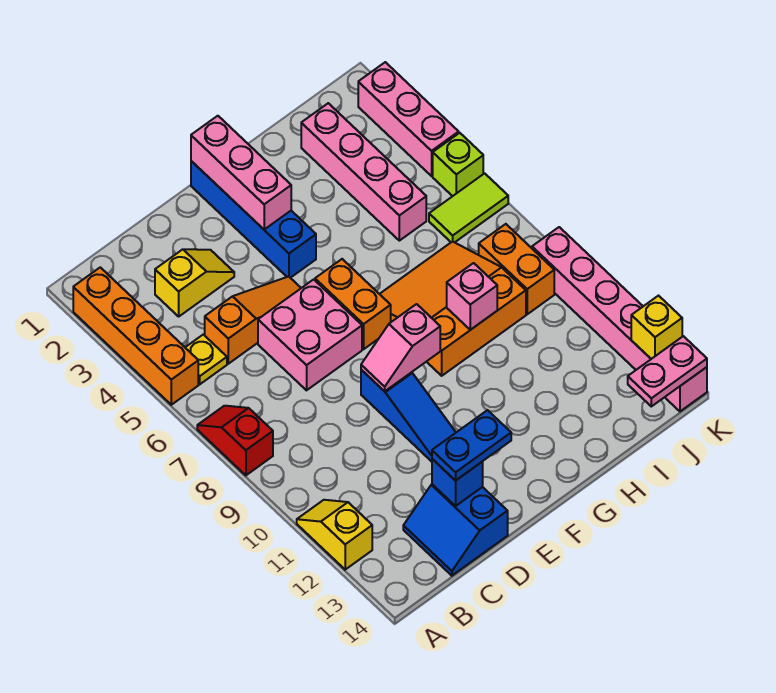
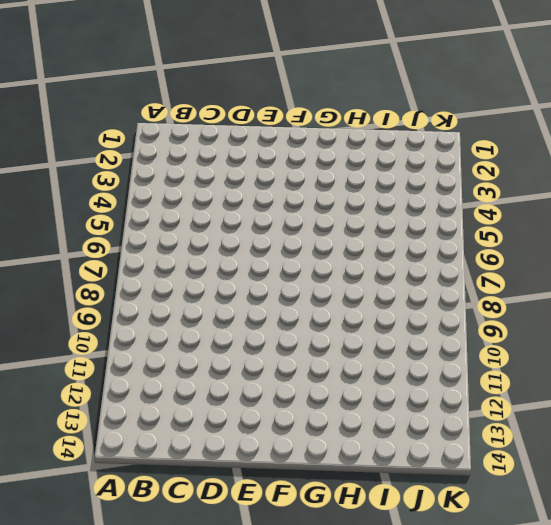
none -> orange brick A2:A5 level 1
none -> red slope A7:A8 level 1 top 8
none -> yellow slope A11:A12 level 1 top 12

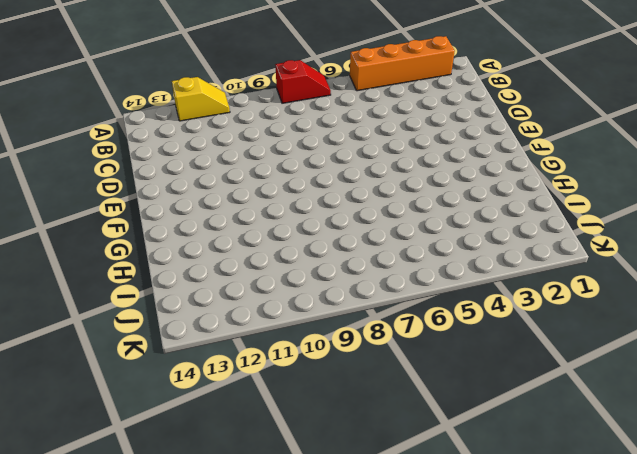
none -> yellow plate B5 level 1
none -> yellow slope C3:D3 level 1 top C
none -> orange slope C5:E5 level 1 top C

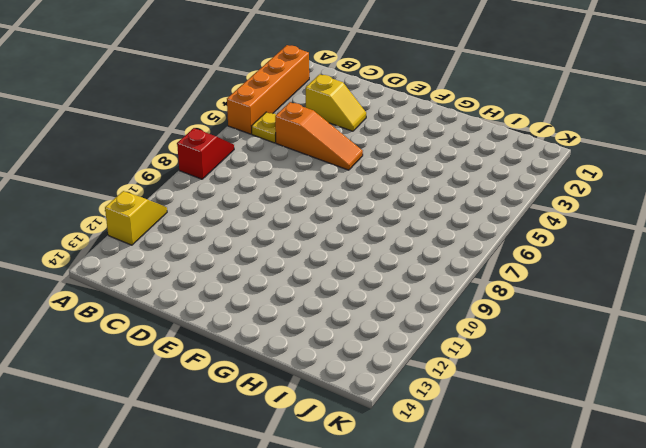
none -> blue slope C13:D14 level 1 top D
none -> pink brick D6:E7 level 1
none -> blue slope E9:E11 level 1 top 9

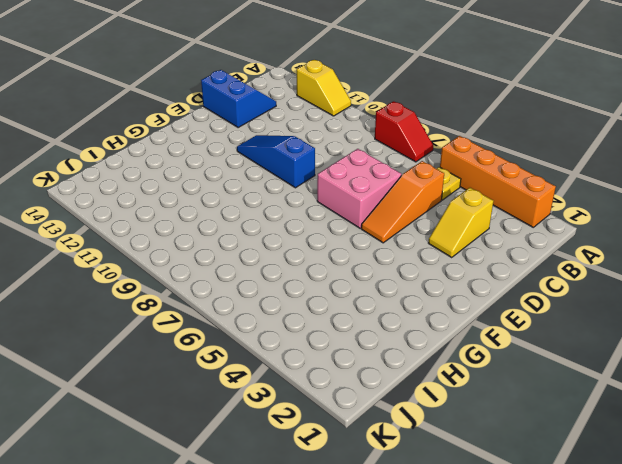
none -> blue brick F1:F4 level 1
none -> orange brick F6:F7 level 1
none -> orange slope G7:I9 level 1 top 9

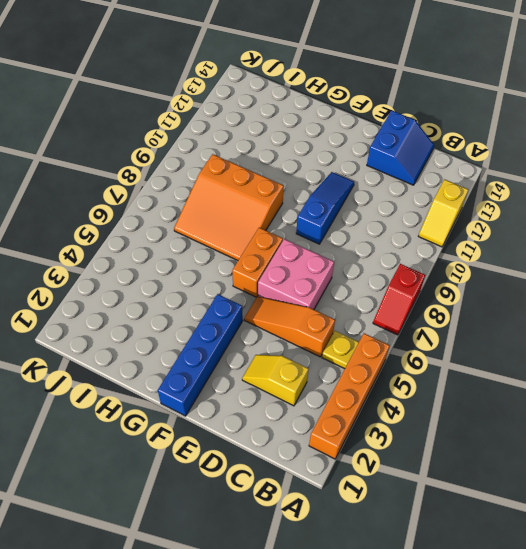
none -> pink brick I2:I5 level 1
none -> lime tile J6:K6 level 1
none -> orange brick J8:J9 level 1

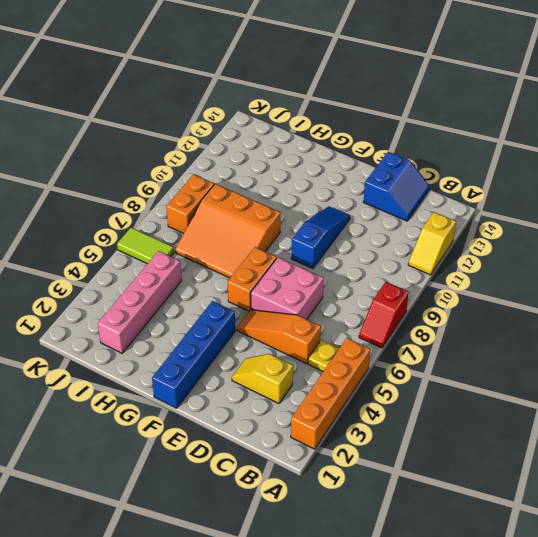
none -> pink brick K2:K4 level 1
none -> lime brick K5 level 1
none -> pink brick K9:K14 level 1

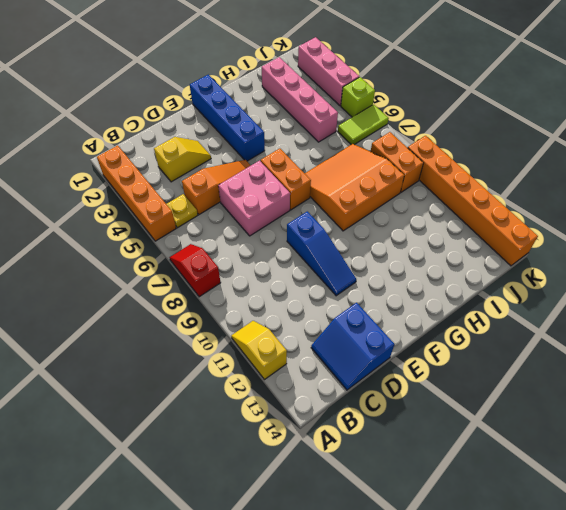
orange brick K9:K14 level 1 -> pink brick K9:K14 level 1
none -> blue brick D13 level 2
none -> pink slope E9:F9 level 2 top F
none -> pink brick F1:F3 level 2

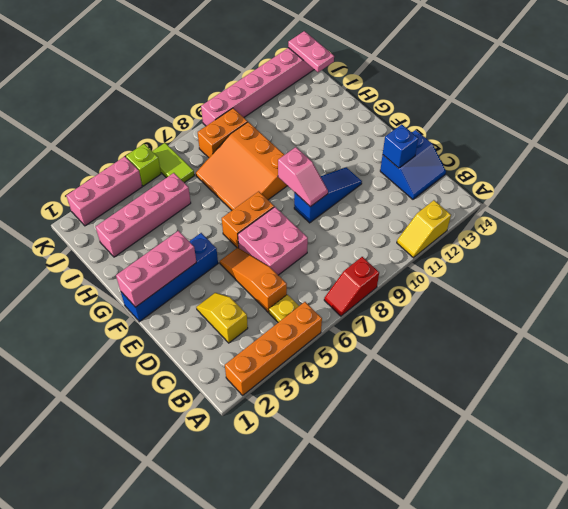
none -> pink brick H9 level 2
none -> yellow brick K13 level 2
none -> blue plate D13:E13 level 3

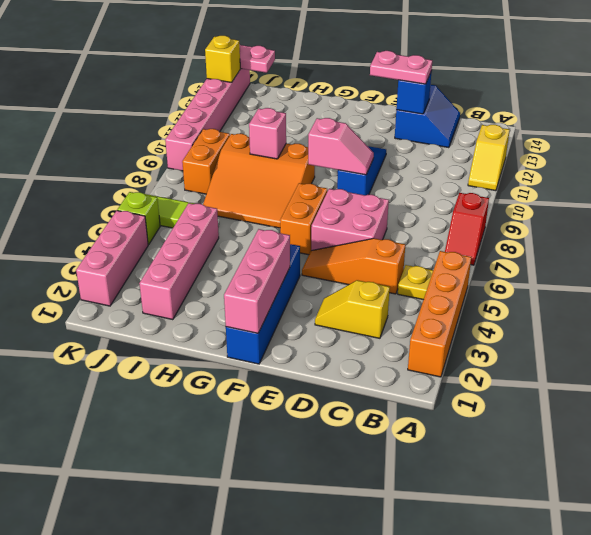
pink plate D13:E13 level 3 -> blue plate D13:E13 level 3

